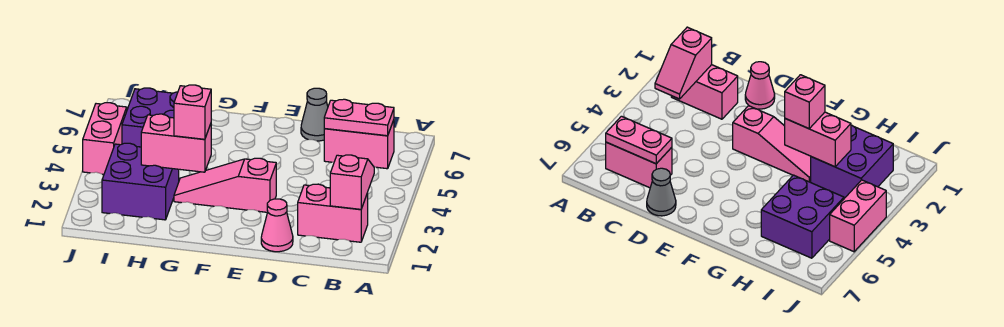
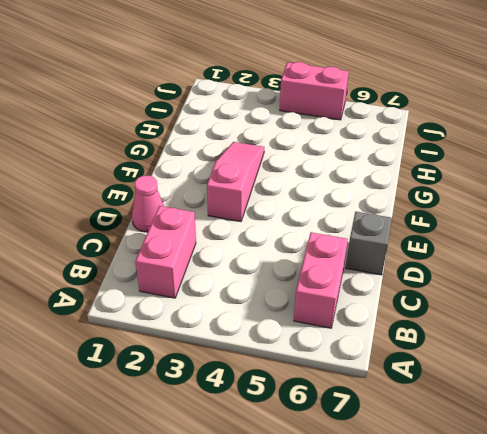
grey brick D7 level 1 -> grey cone D7 level 1
none -> purple brick H2:I3 level 1
none -> purple brick H5:I6 level 1
none -> pink slope B2:B3 level 2 top 2

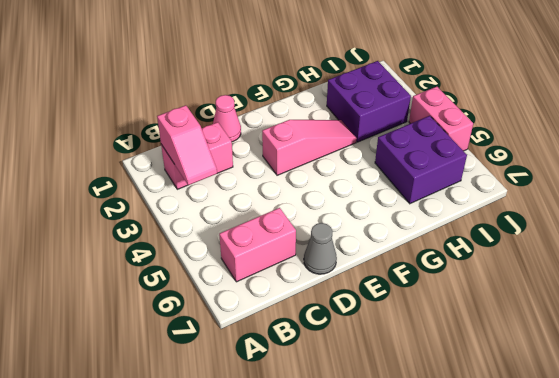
none -> pink plate B6:C6 level 2
none -> pink brick G3:H3 level 2
none -> pink brick G3 level 3

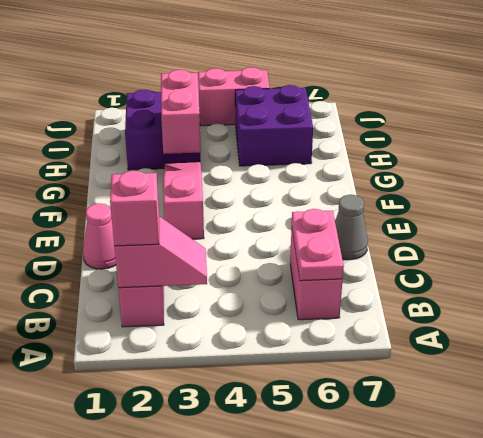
pink brick B2 level 3 -> pink brick G3 level 3

